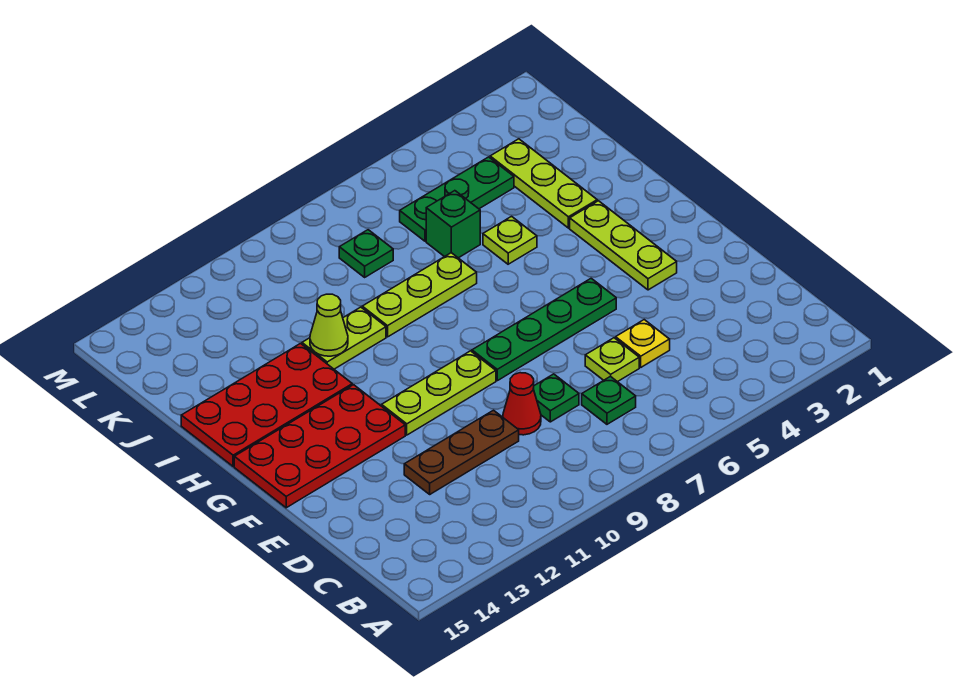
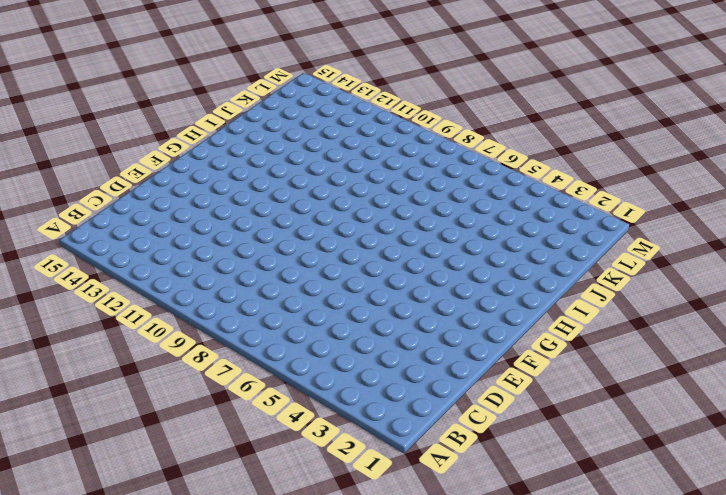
none -> green plate C7 level 1
none -> yellow plate D5 level 1
none -> lime plate D6 level 1

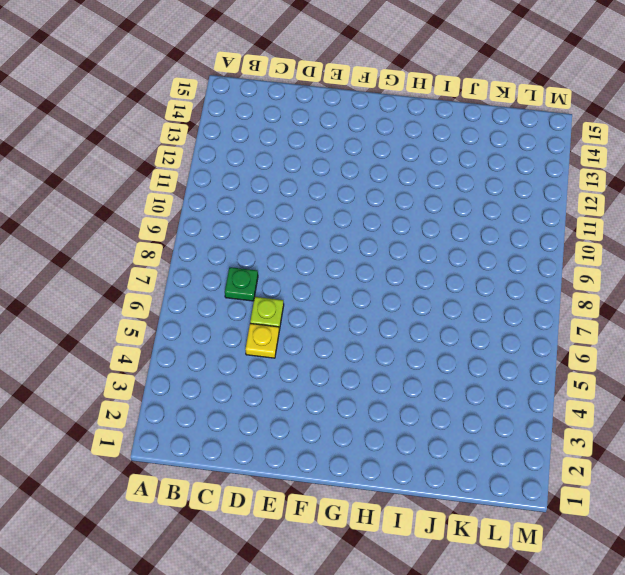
none -> green plate D8 level 1
none -> red cone D9 level 1
none -> brown plate D10:D12 level 1

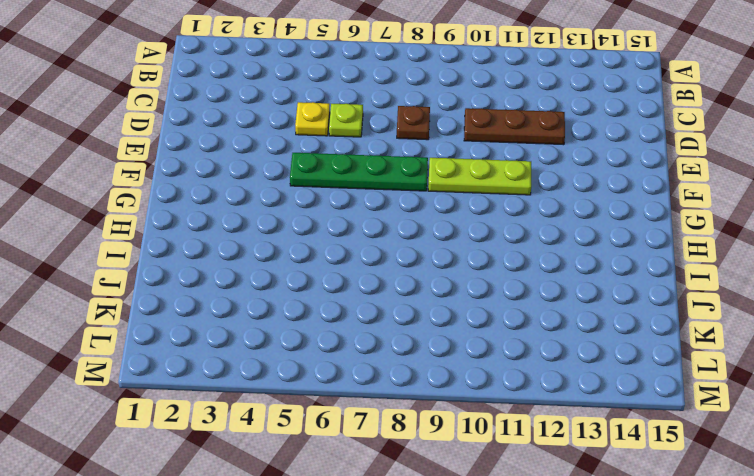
brown plate D8 level 1 -> green plate D8 level 1
none -> green plate C7 level 1
none -> red cone D9 level 1
none -> lime plate F3:H3 level 1

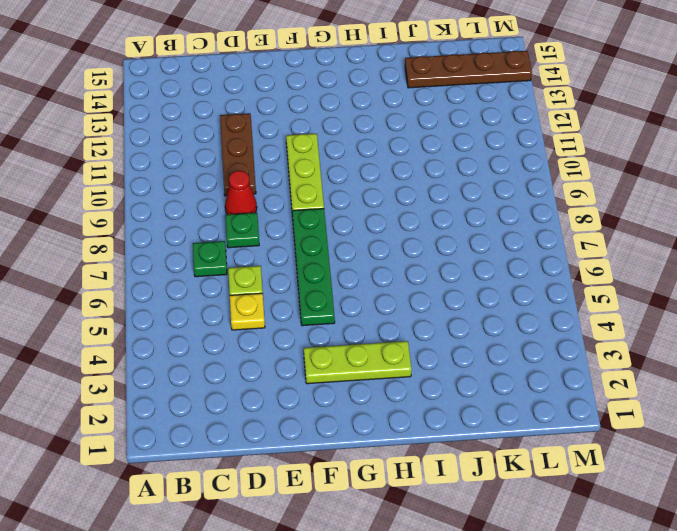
brown plate J14:M14 level 1 -> none
none -> red plate F12:G15 level 1
none -> red plate H12:I15 level 1
none -> lime plate I3:K3 level 1

